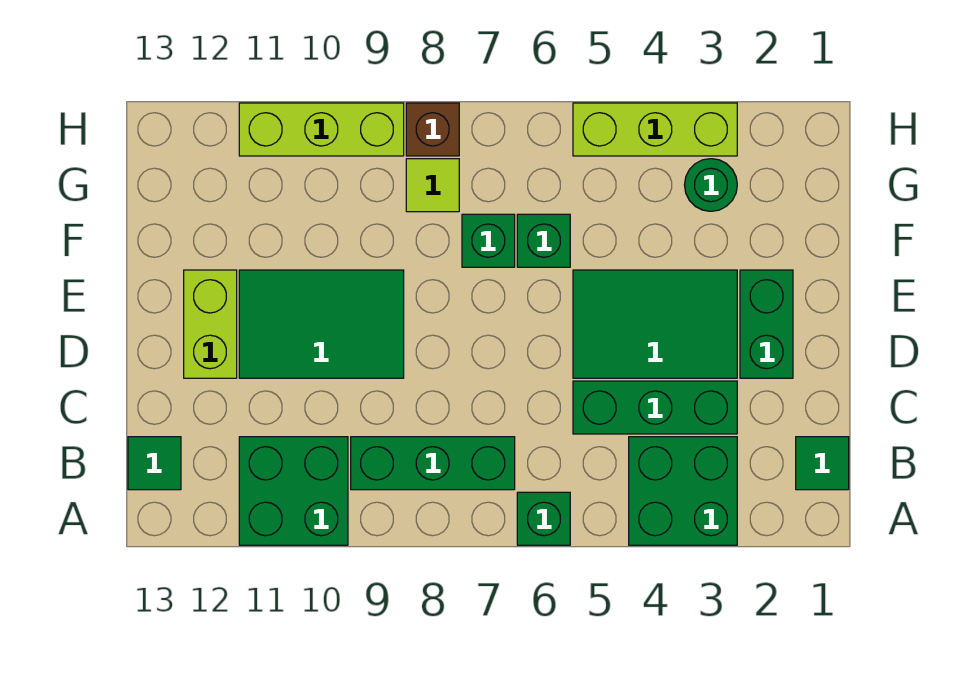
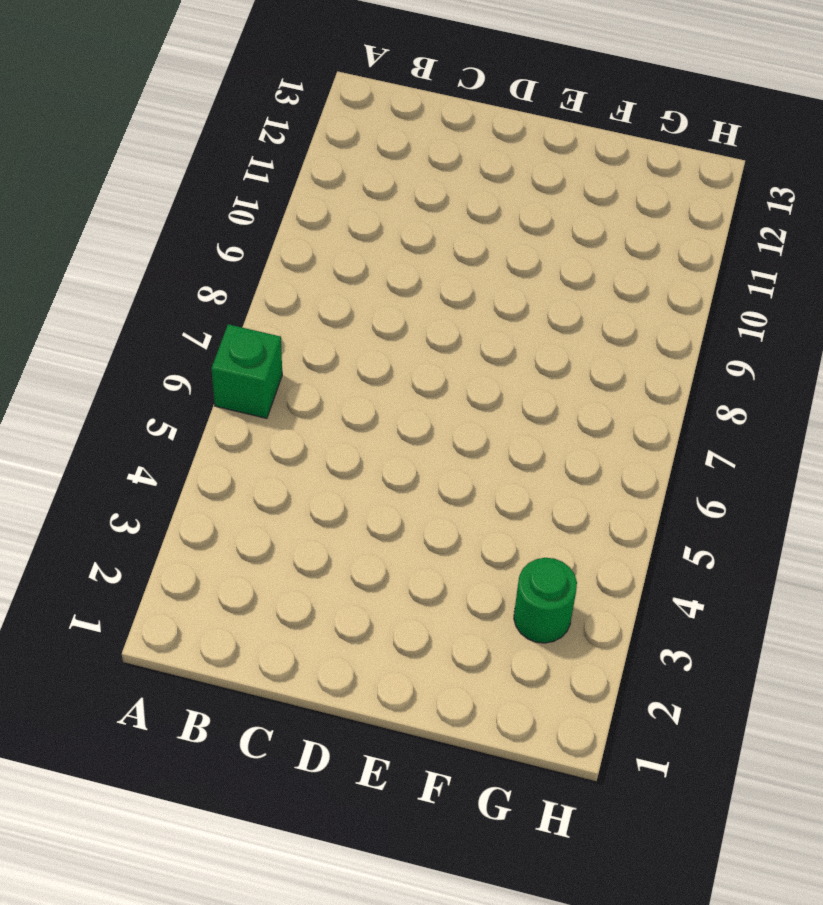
none -> green brick A3:B4 level 1
none -> green brick A10:B11 level 1
none -> green tile B1 level 1

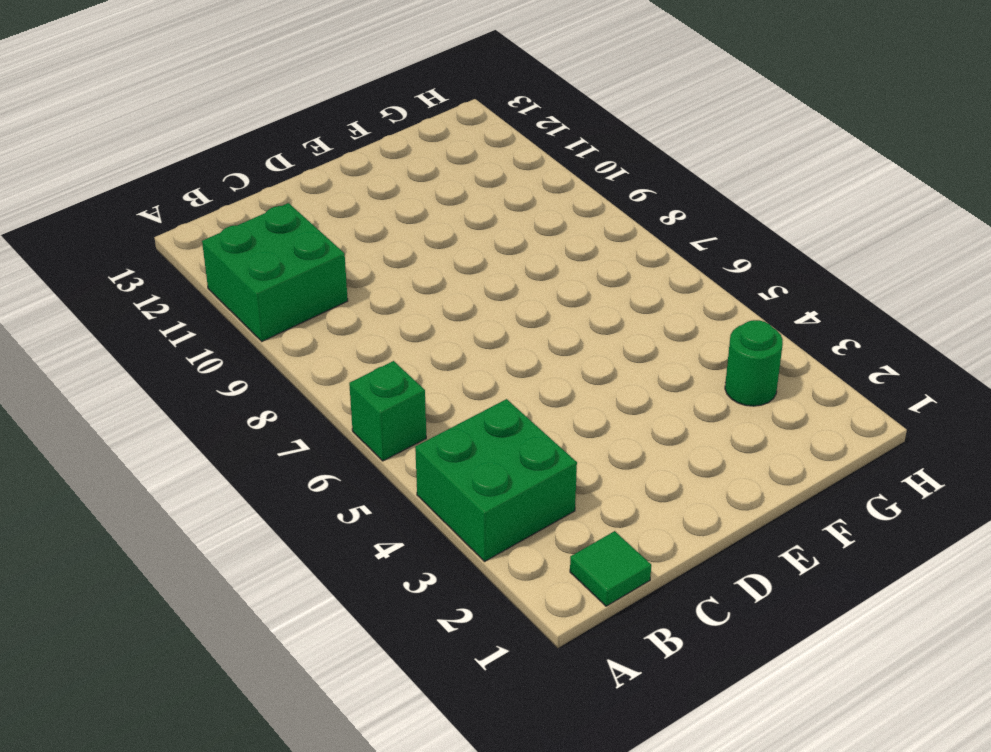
none -> green brick B7:B9 level 1
none -> green tile B13 level 1
none -> green brick C3:C5 level 1

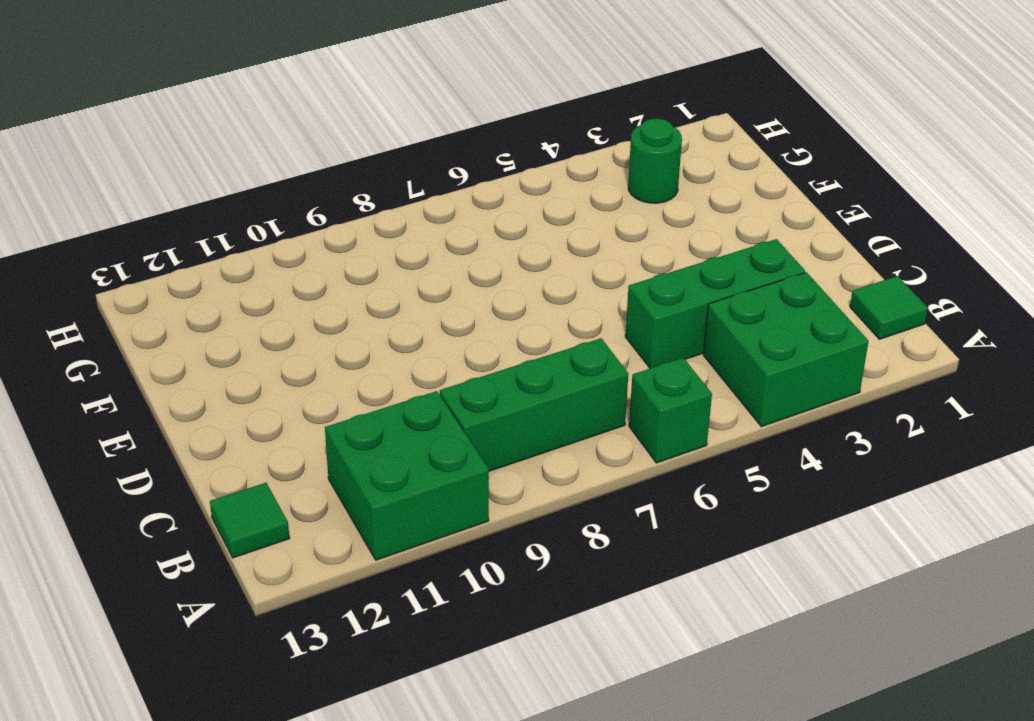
none -> green brick D2:E2 level 1
none -> green tile D3:E5 level 1
none -> green tile D9:E11 level 1

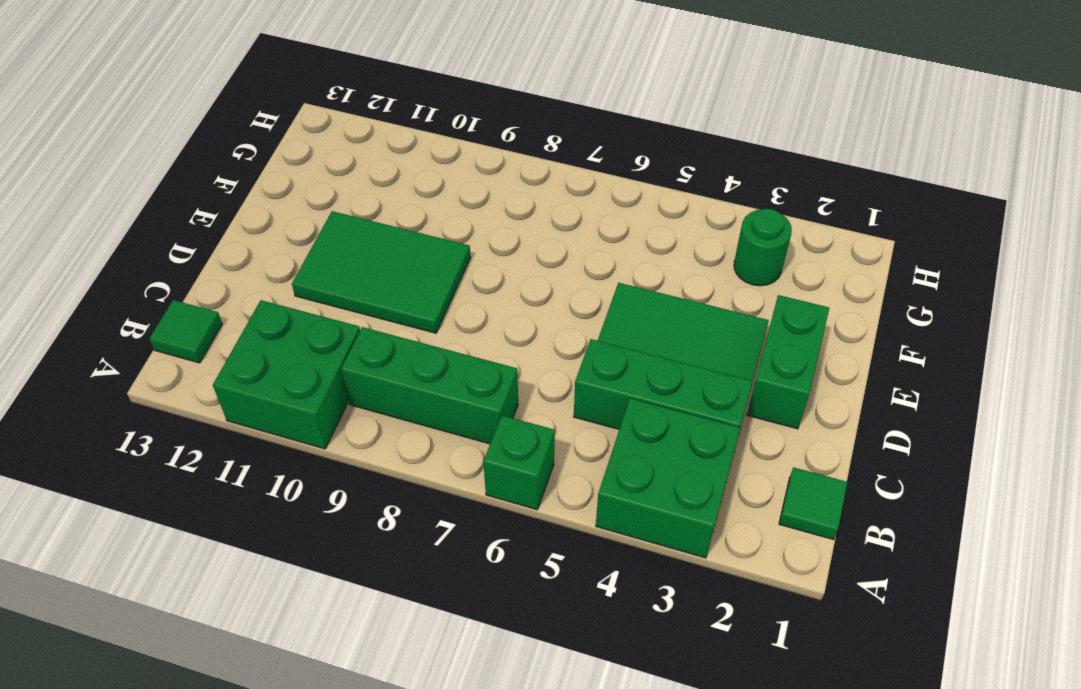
none -> lime brick D12:E12 level 1
none -> green brick F6 level 1
none -> green brick F7 level 1

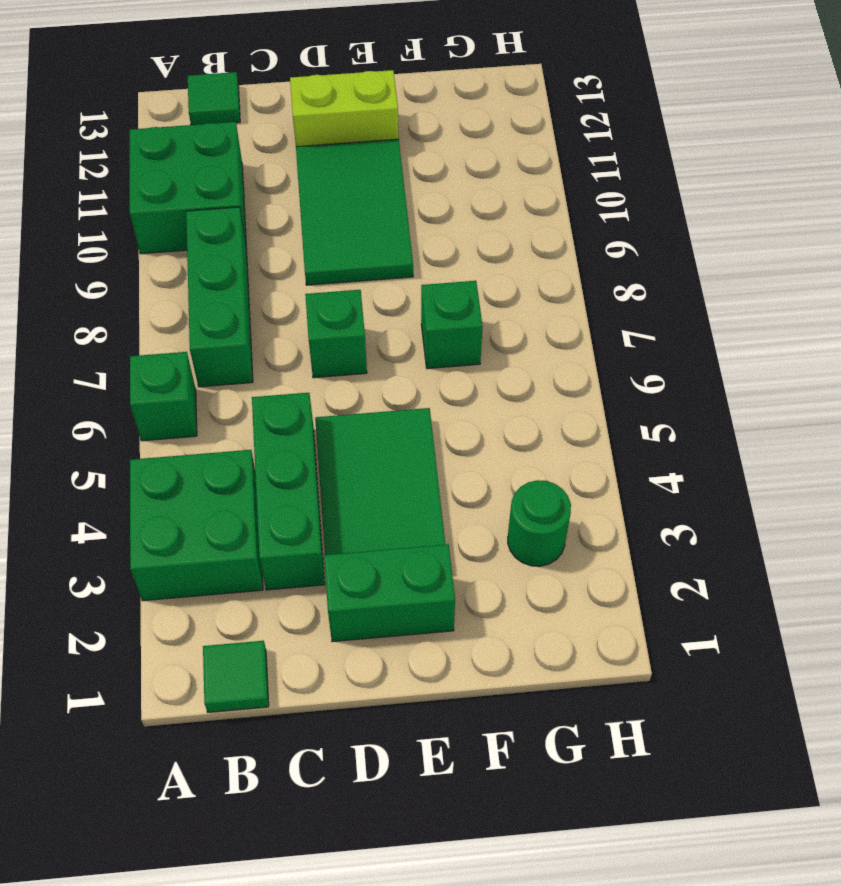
green brick D7 level 1 -> green brick F6 level 1
none -> lime tile G8 level 1
none -> lime brick H3:H5 level 1
none -> brown brick H8 level 1

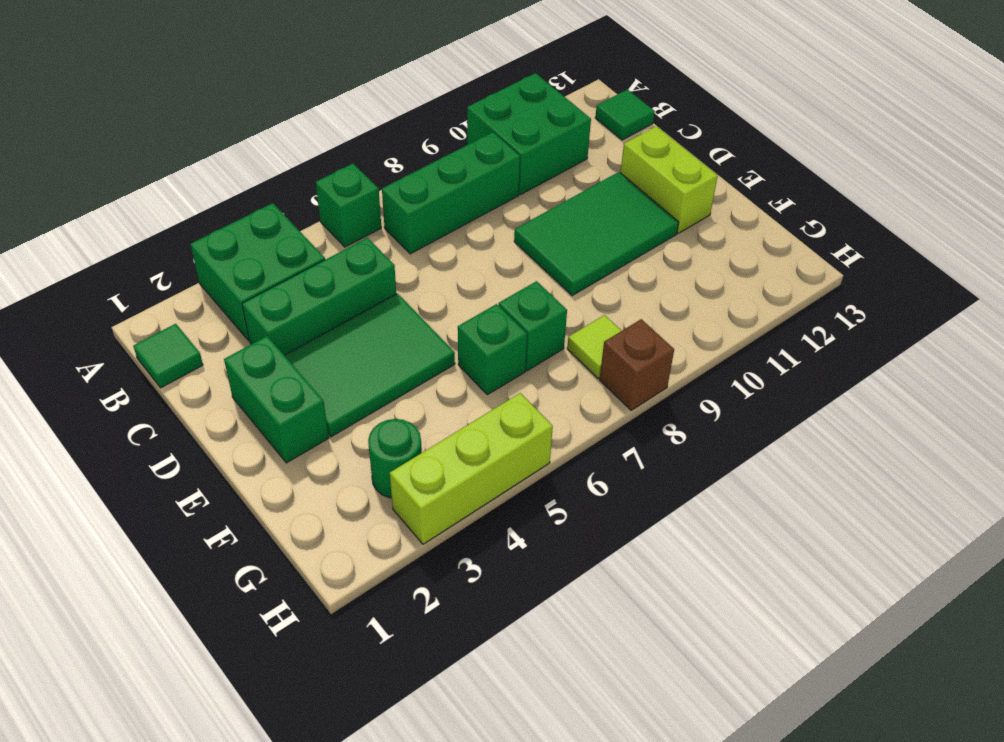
none -> lime brick H9:H11 level 1

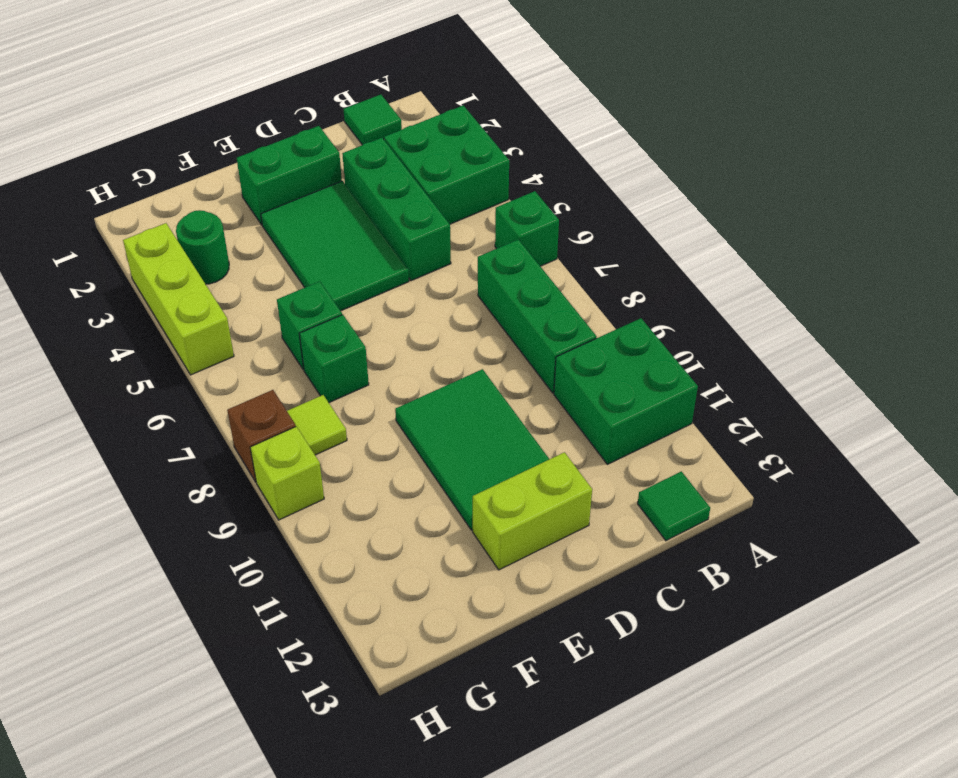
lime brick H9 level 1 -> lime brick H9:H11 level 1

